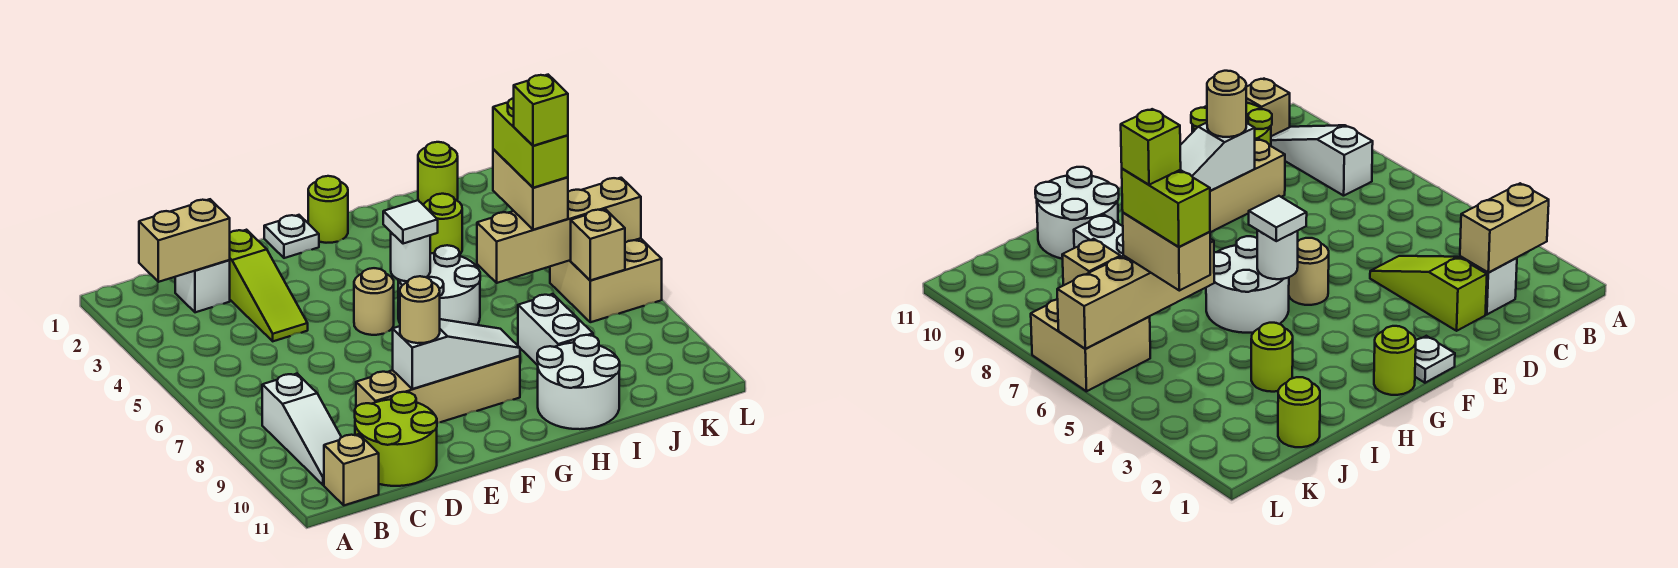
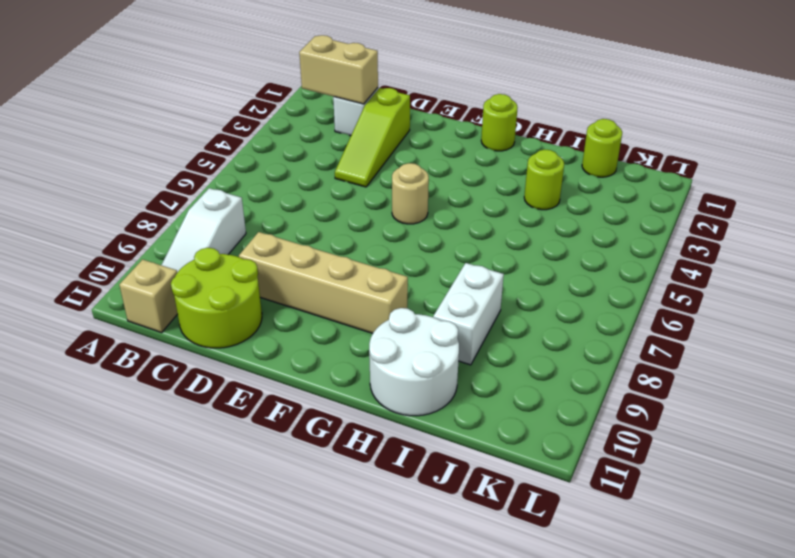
none -> white plate F1 level 1
none -> white round brick G5:H6 level 1
none -> tan brick K6:L7 level 1

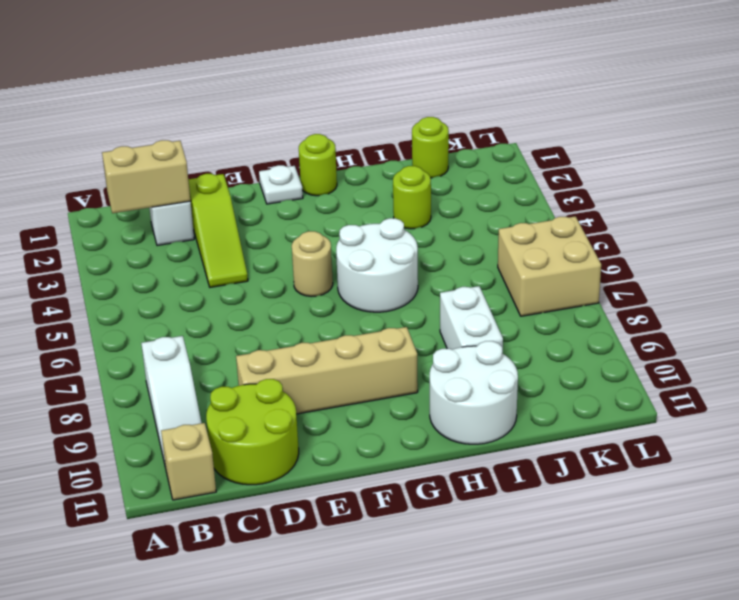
none -> white slope E9:G9 level 2 top E
none -> white round brick G5 level 2
none -> tan brick I6:L6 level 2

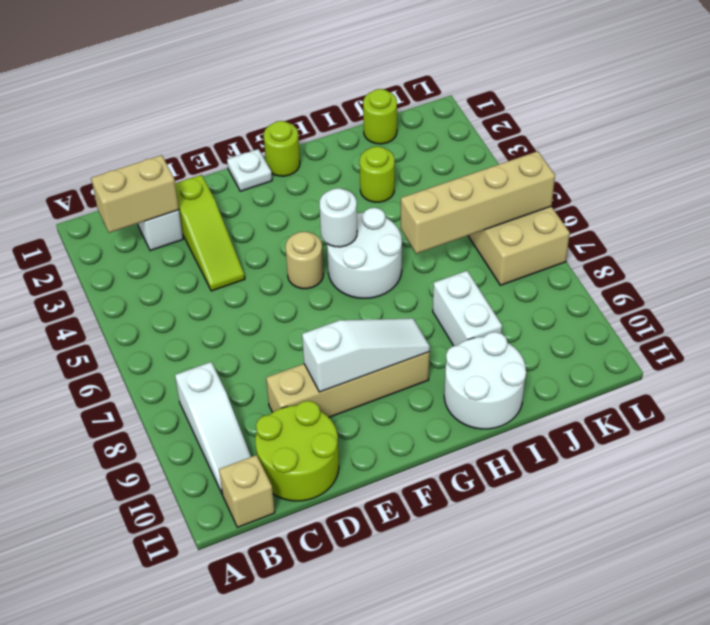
none -> tan brick K7 level 2
none -> tan round brick E9 level 3
none -> white tile G5 level 3

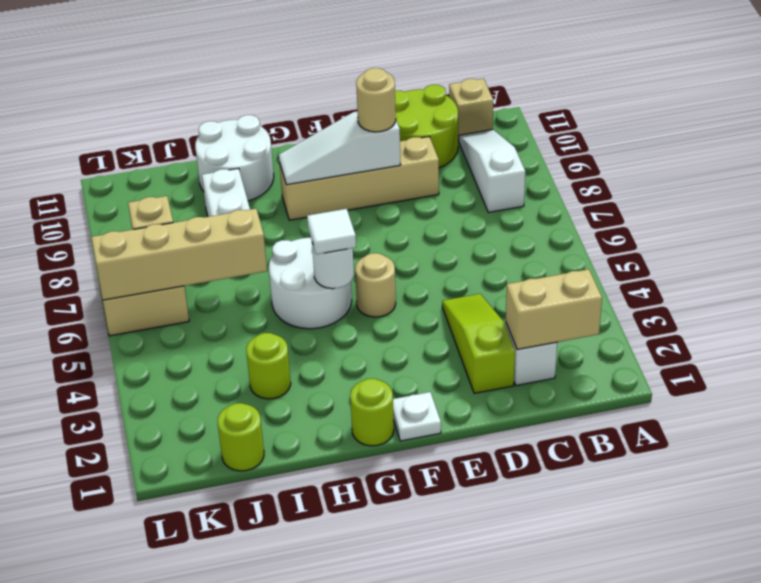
none -> tan brick J5:J6 level 3
none -> lime brick J5:J6 level 4
none -> lime brick J6 level 5

